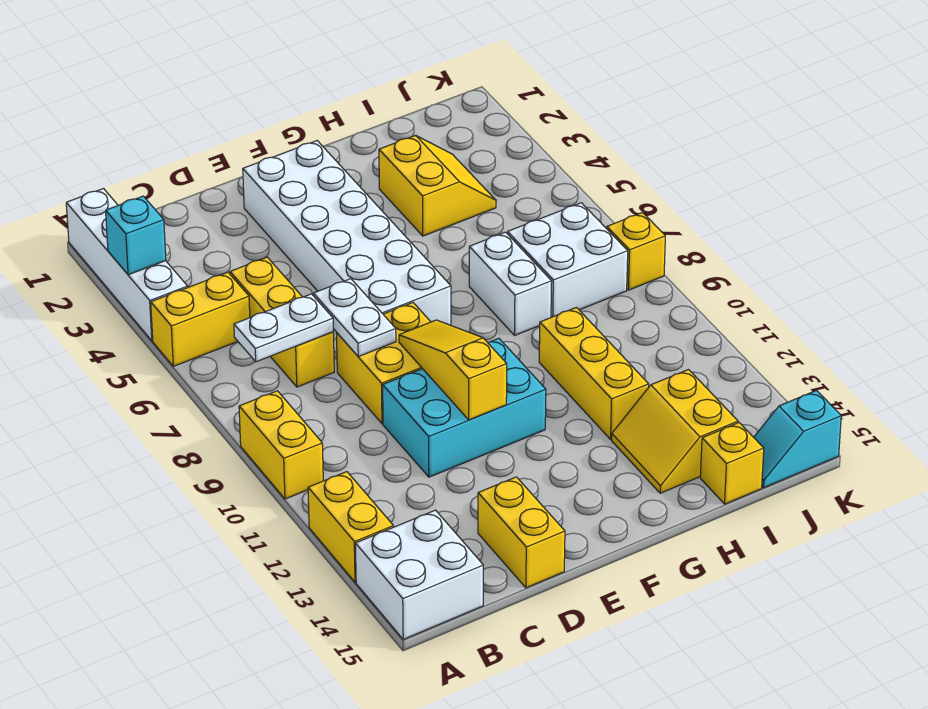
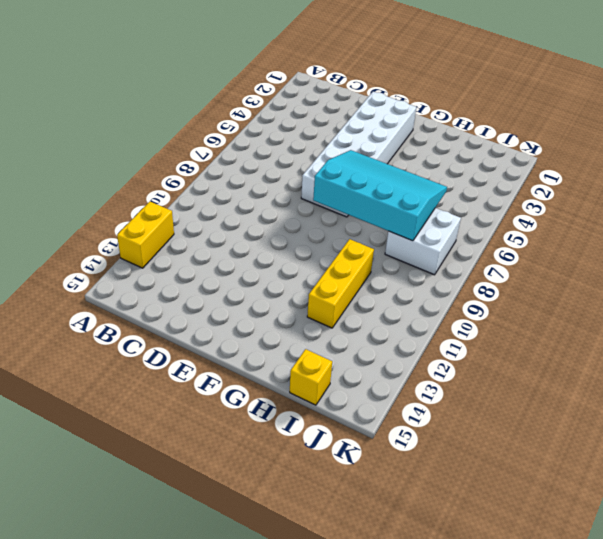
cyan slope F6:I8 level 2 top 8 -> none
none -> white brick A1:A4 level 1
none -> yellow brick A5:B5 level 1
none -> yellow brick A9:A10 level 1

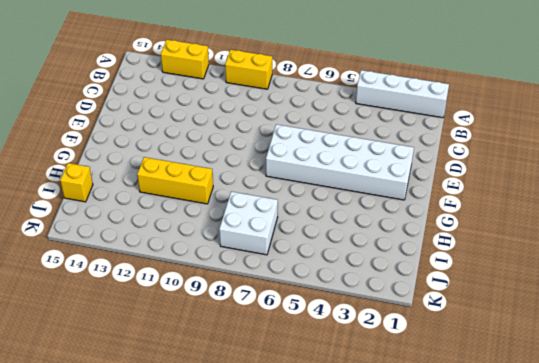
none -> yellow brick A5:B5 level 1
none -> white brick A14:B15 level 1
none -> yellow brick C5:C7 level 1

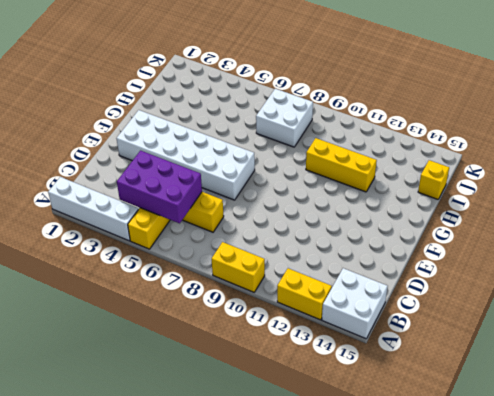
purple brick B4:C6 level 2 -> none
none -> yellow brick D8:E9 level 1
none -> cyan brick D10:F11 level 1
none -> yellow brick D14:D15 level 1

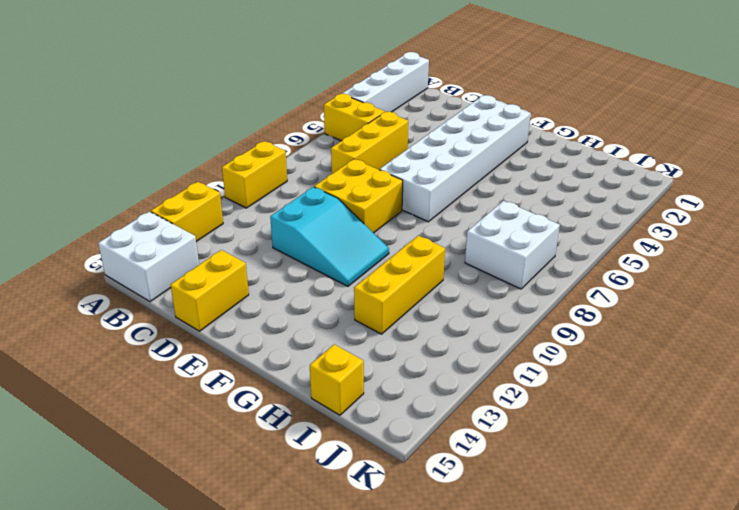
cyan slope D10:F11 level 1 top D -> cyan brick D10:F11 level 1
none -> yellow slope H3:I4 level 1 top H
none -> white brick H7:H8 level 1
none -> yellow slope H13:I14 level 1 top I

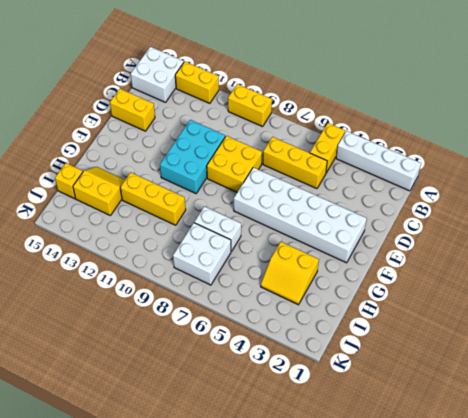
none -> cyan slope J15:K15 level 1 top K
none -> yellow brick K8 level 1
none -> cyan brick A3 level 2

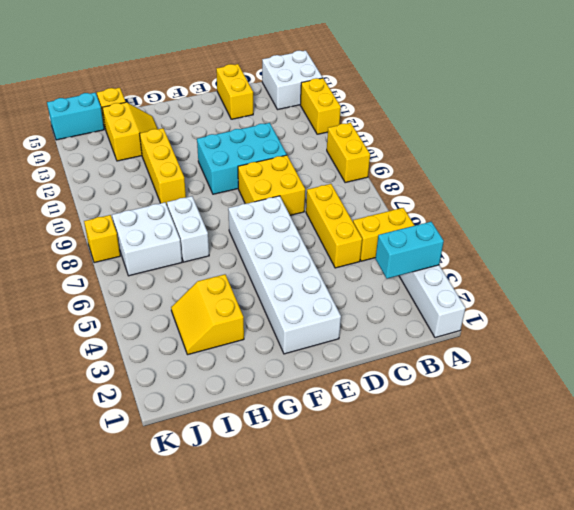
cyan brick A3:B3 level 2 -> cyan brick A3 level 2
cyan brick J15:K15 level 1 -> cyan slope J15:K15 level 1 top K
none -> white plate B7:C7 level 2
none -> white plate D7:D8 level 2
none -> yellow slope E9:E11 level 2 top 11

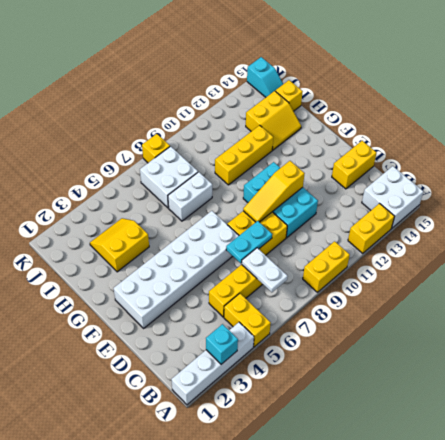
cyan plate D7:D8 level 2 -> white plate D7:D8 level 2

